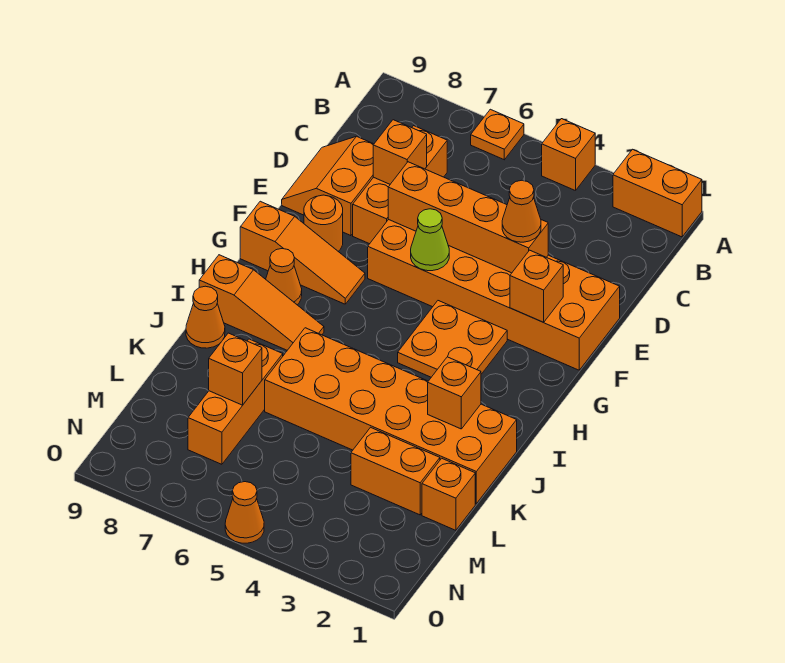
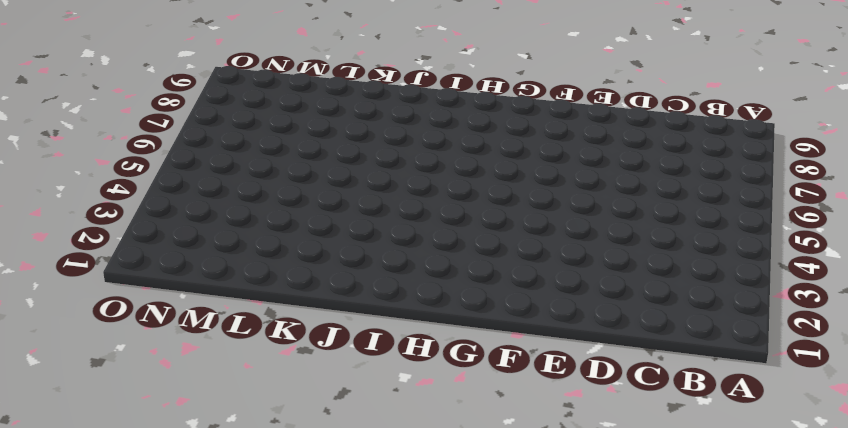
none -> orange brick A1:A2 level 1
none -> orange brick A4 level 1
none -> orange plate A6 level 1

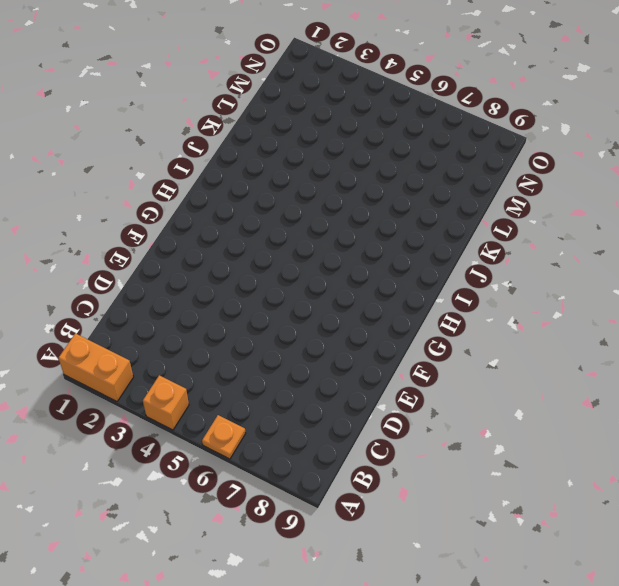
none -> orange brick C7:E7 level 1
none -> orange slope D8:E9 level 1 top 8
none -> orange brick E1:F6 level 1

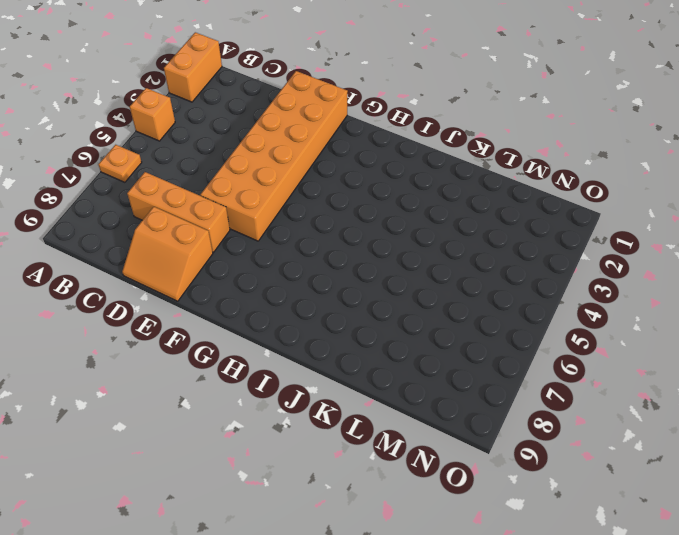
none -> orange round brick F8 level 1
none -> orange plate G3:H4 level 1
none -> orange slope G7:G9 level 1 top 9

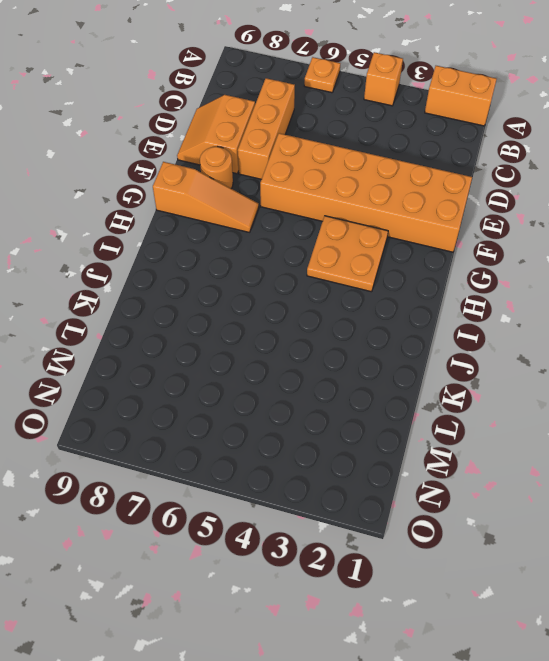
none -> orange cone H8 level 1
none -> orange slope I7:I9 level 1 top 9
none -> orange brick J1:K6 level 1

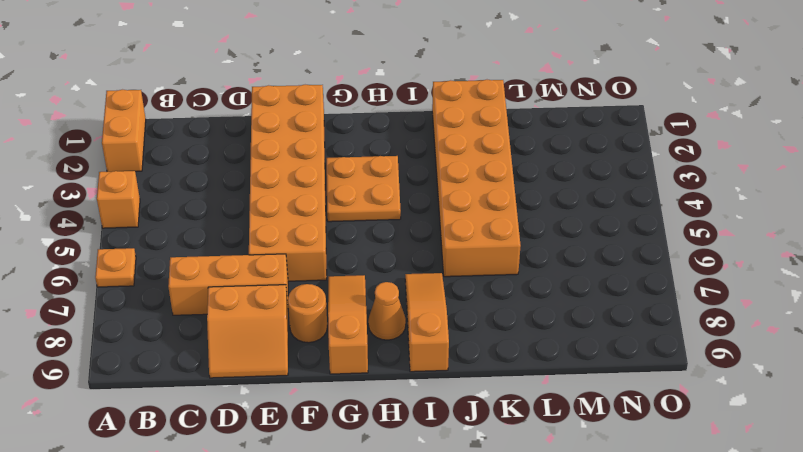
none -> orange cone J9 level 1
none -> orange brick K7:M7 level 1
none -> orange brick L1 level 1

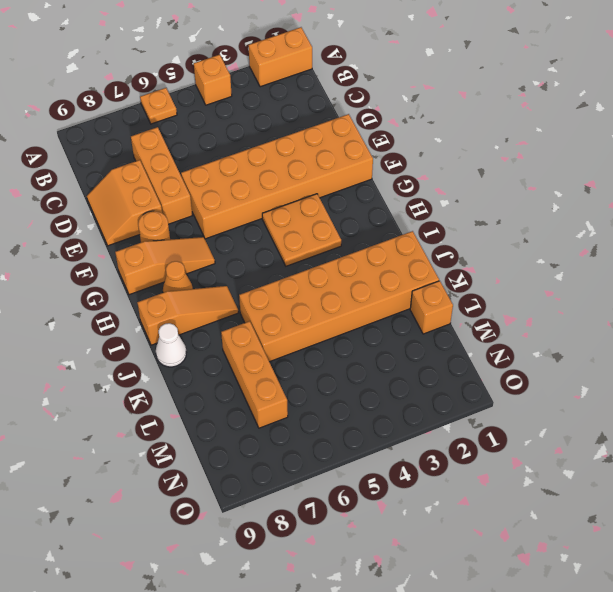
white cone J9 level 1 -> orange cone J9 level 1
none -> orange brick L2:L3 level 1
none -> orange cone O5 level 1
none -> orange brick D7 level 2

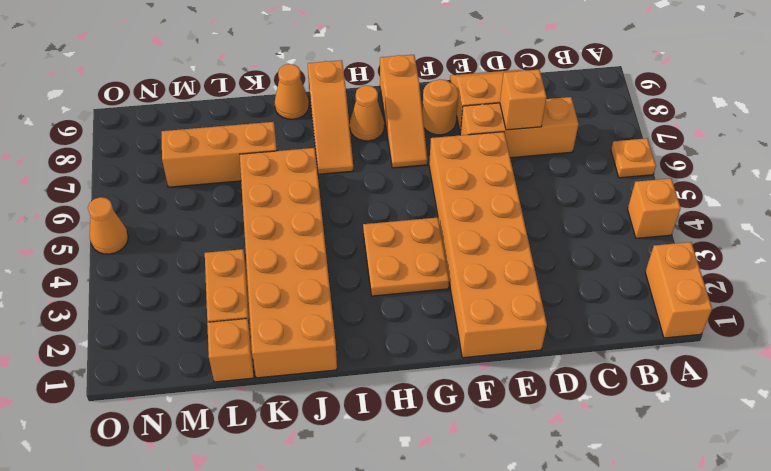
none -> orange brick E3:E6 level 2
none -> orange brick F2 level 2
none -> lime cone F5 level 2

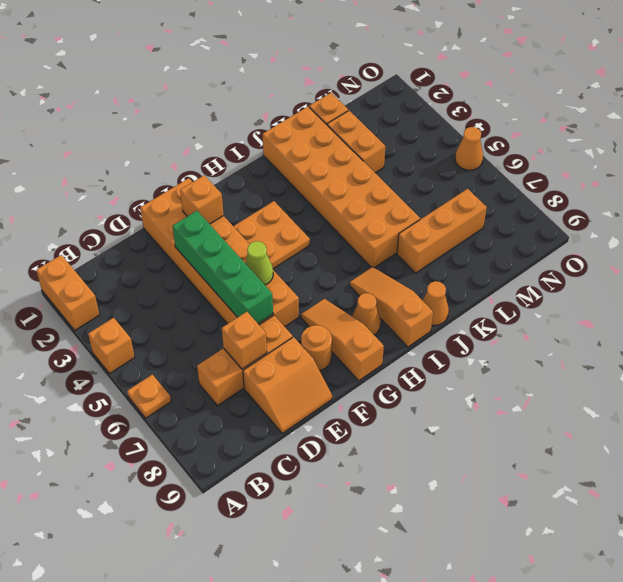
green brick E3:E6 level 2 -> orange brick E3:E6 level 2
none -> orange brick J2 level 2
none -> orange brick L7 level 2
none -> orange cone E3 level 3

